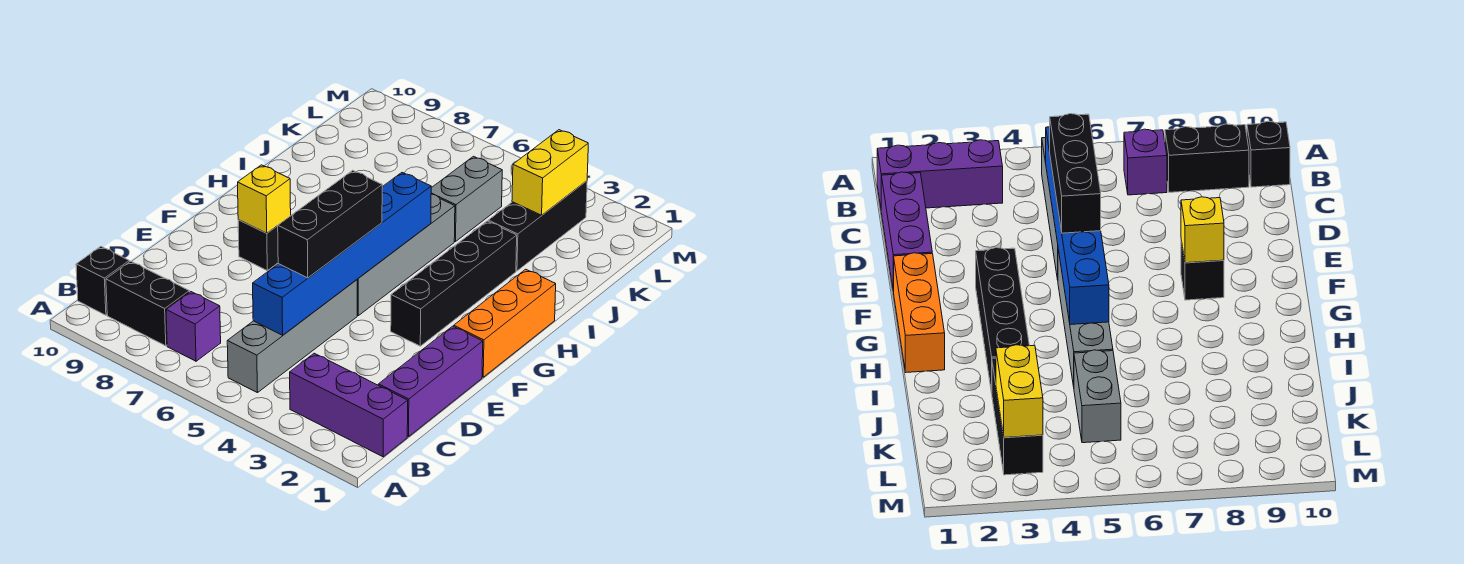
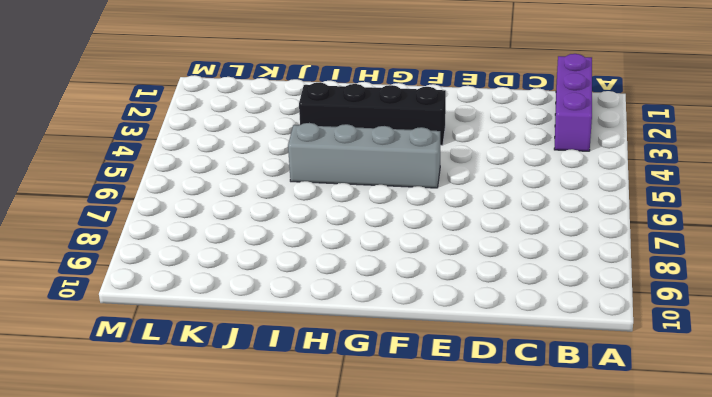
none -> grey brick B5:E5 level 1
none -> purple brick B7 level 1
none -> black brick B8:B9 level 1

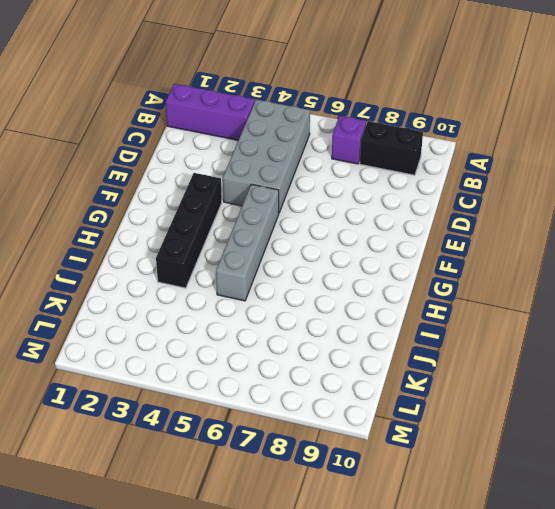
grey brick B4:E5 level 1 -> grey brick B5:E5 level 1
none -> black brick B10 level 1
none -> purple brick C1:E1 level 1
none -> orange brick F1:H1 level 1

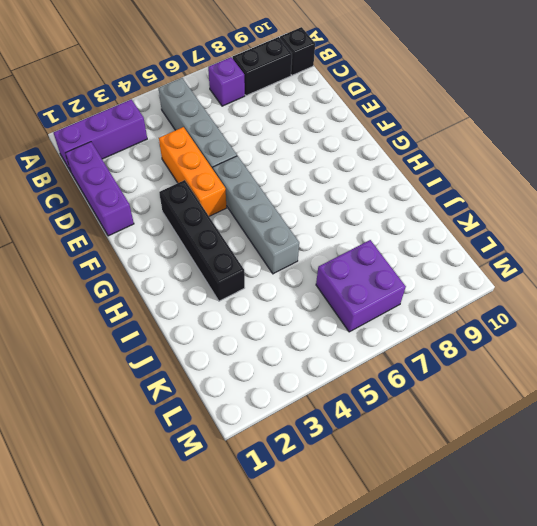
orange brick D4:F4 level 1 -> orange brick F1:H1 level 1
purple brick K6:L7 level 1 -> none
none -> black brick F8 level 1
none -> black brick J3:L3 level 1
none -> grey brick J5:K5 level 1

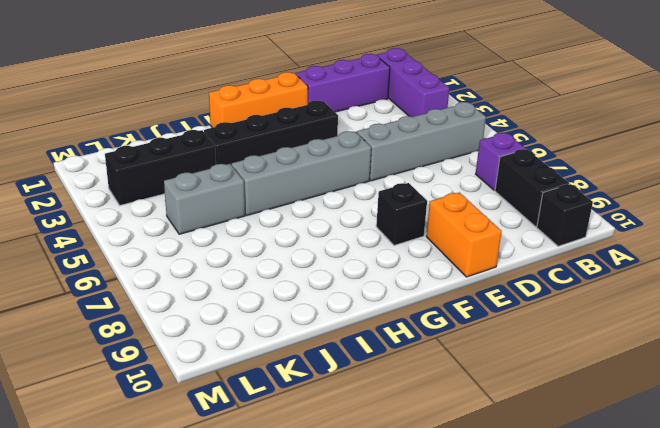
orange brick E9:E10 level 1 -> none
none -> blue brick C5:H5 level 2
none -> yellow brick F8 level 2
none -> yellow brick K3:L3 level 2

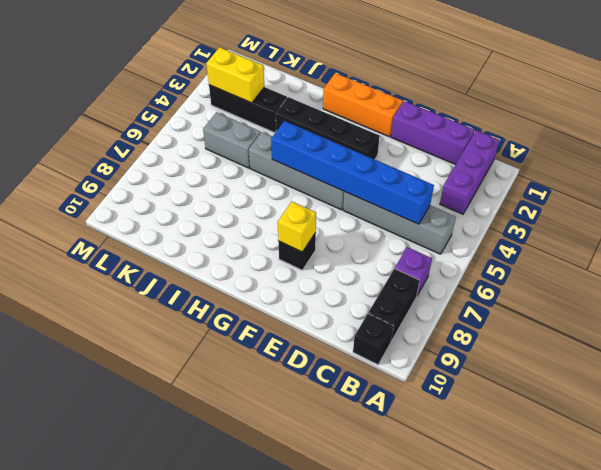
none -> black brick D5:F5 level 3

